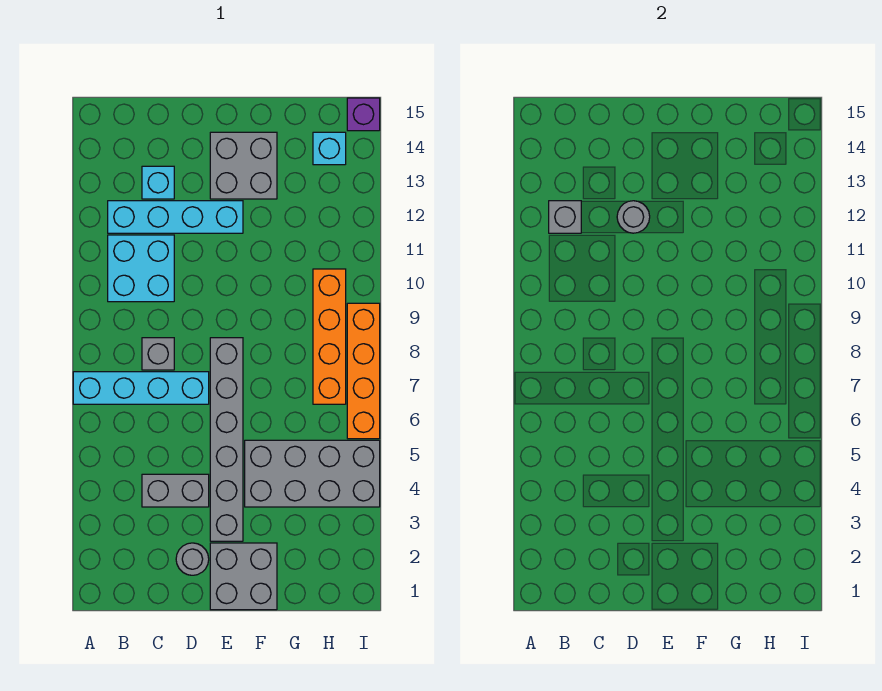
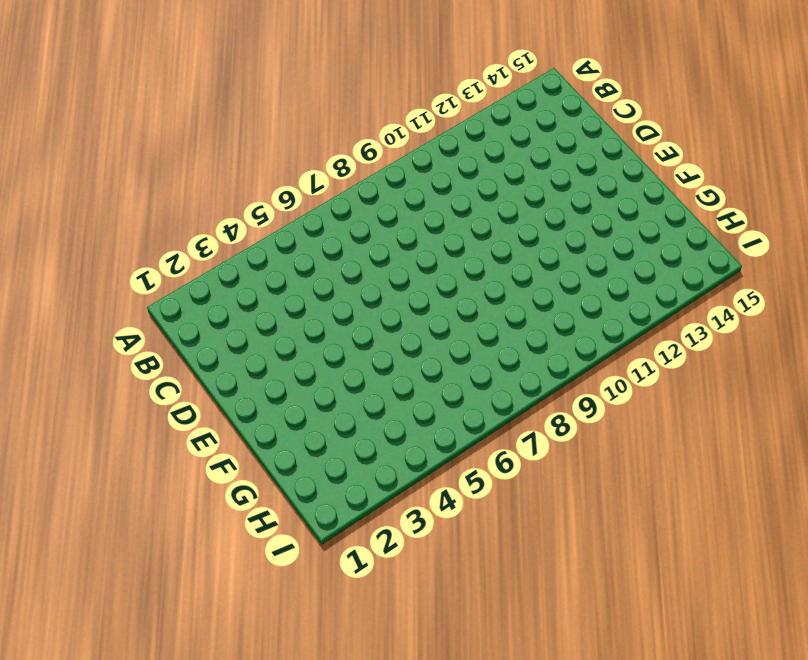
none -> cyan brick A7:D7 level 1
none -> cyan brick B10:C11 level 1
none -> cyan brick B12:E12 level 1

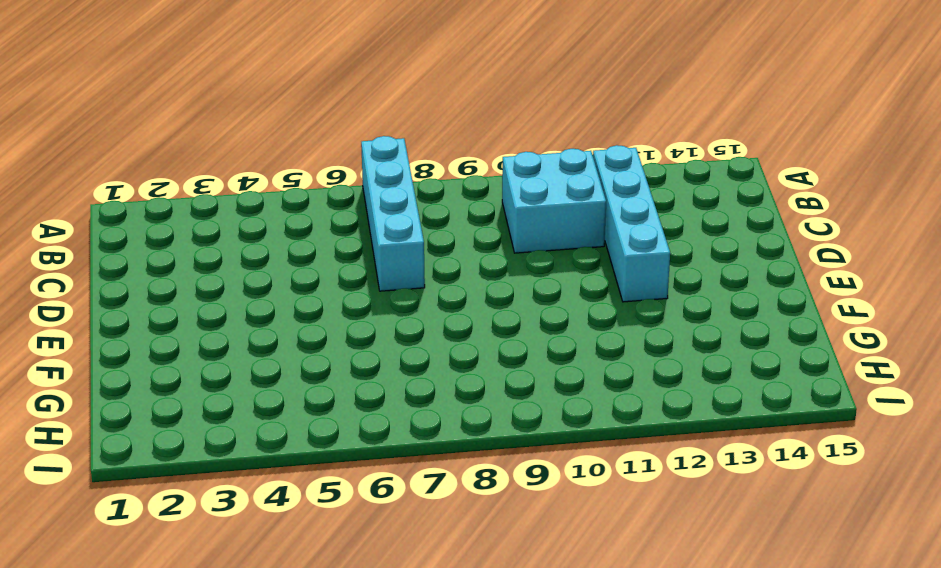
none -> grey brick C4:D4 level 1
none -> grey brick C8 level 1
none -> cyan brick C13 level 1

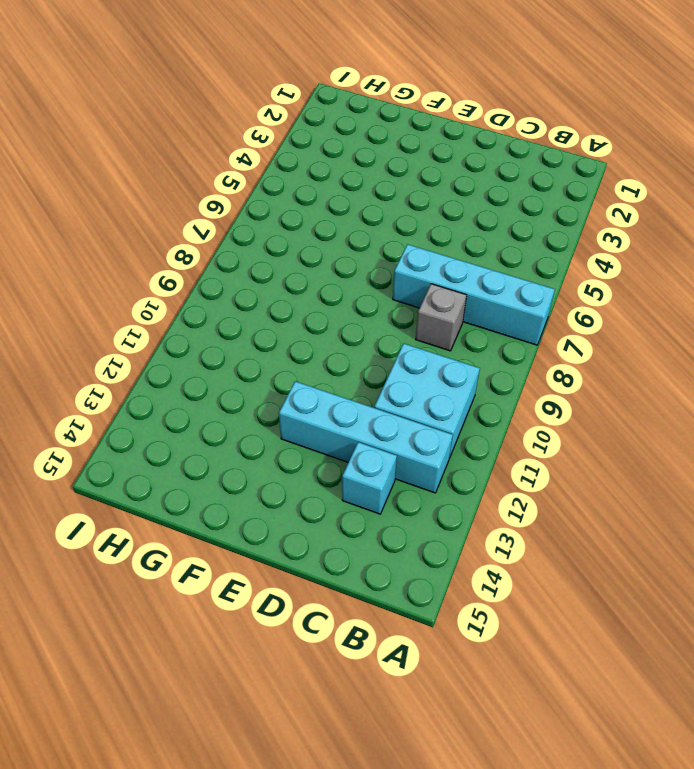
none -> grey brick C4:D4 level 1
none -> grey round brick D2 level 1
none -> grey brick E1:F2 level 1

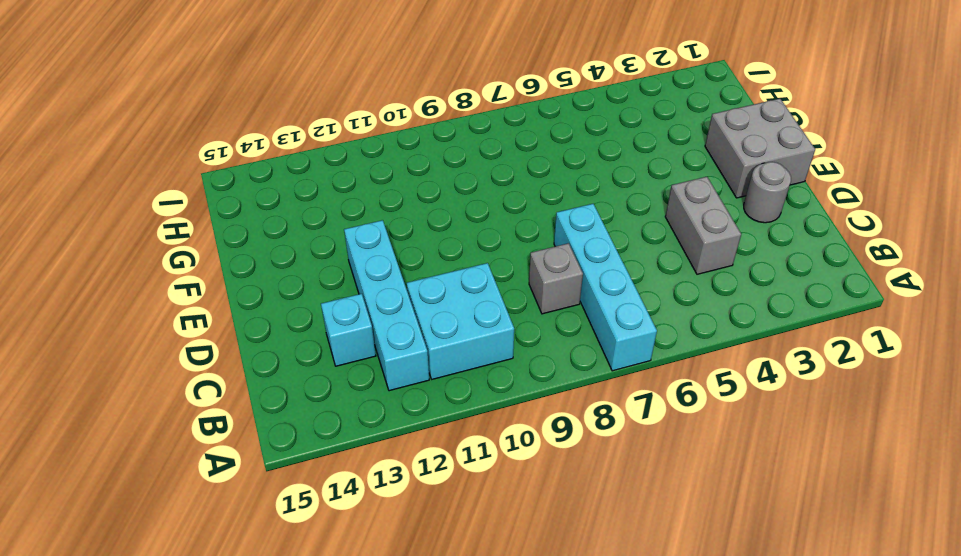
none -> grey brick E3:E8 level 1
none -> grey brick E13:F14 level 1
none -> grey brick F4:I5 level 1

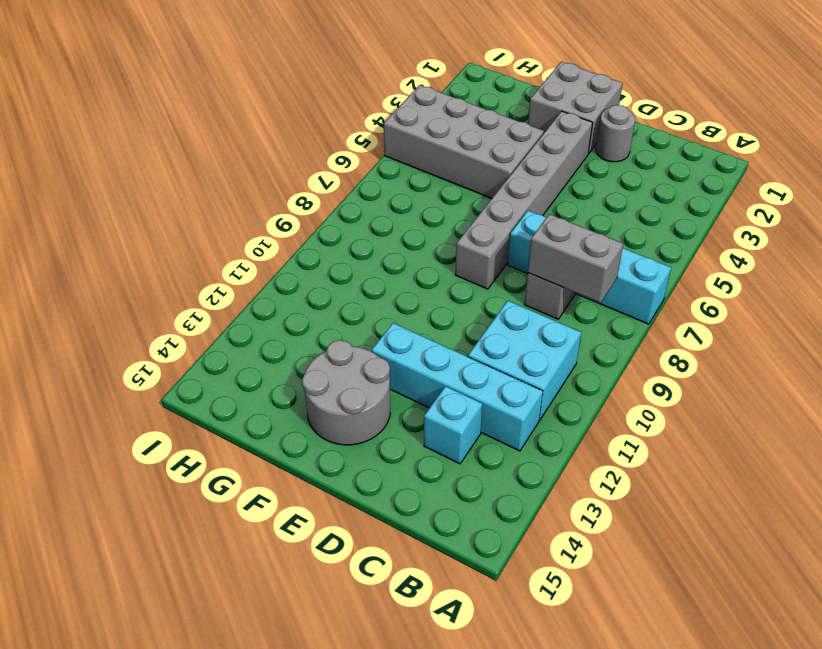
grey brick B8:C8 level 2 -> grey brick C4:D4 level 1
grey round brick E13:F14 level 1 -> grey brick E13:F14 level 1
none -> orange brick H7:H10 level 1
none -> cyan brick H14 level 1
none -> orange brick I6:I9 level 1

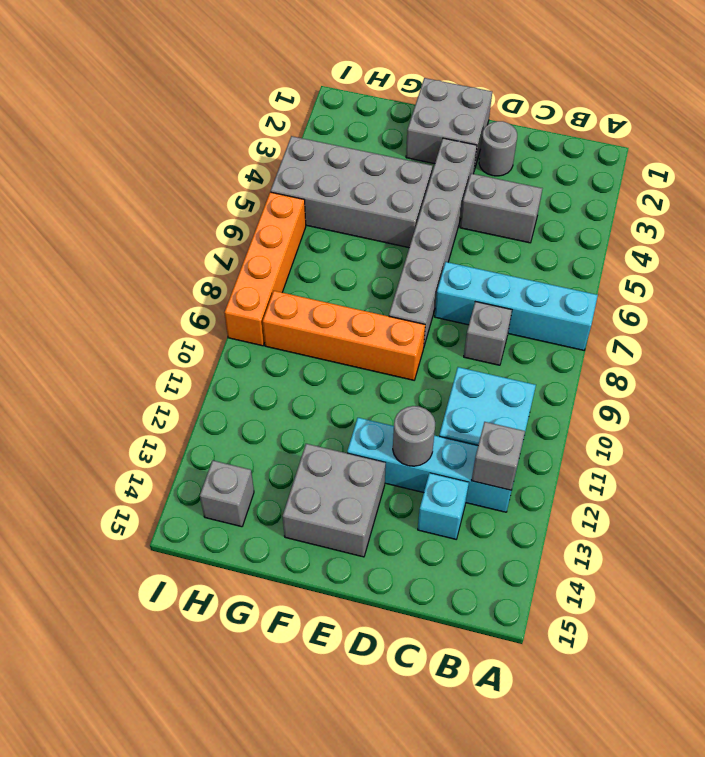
orange brick E9:H9 level 1 -> orange brick H7:H10 level 1
grey brick H14 level 1 -> cyan brick H14 level 1
none -> purple brick I15 level 1

